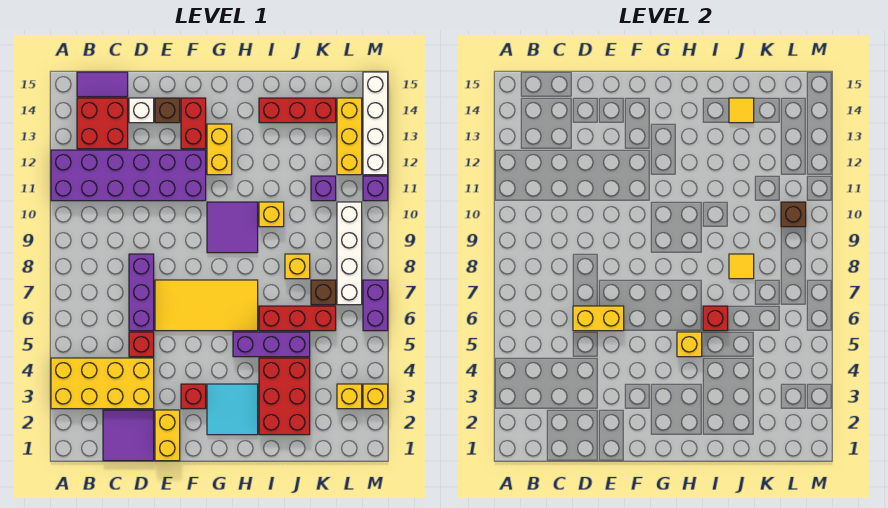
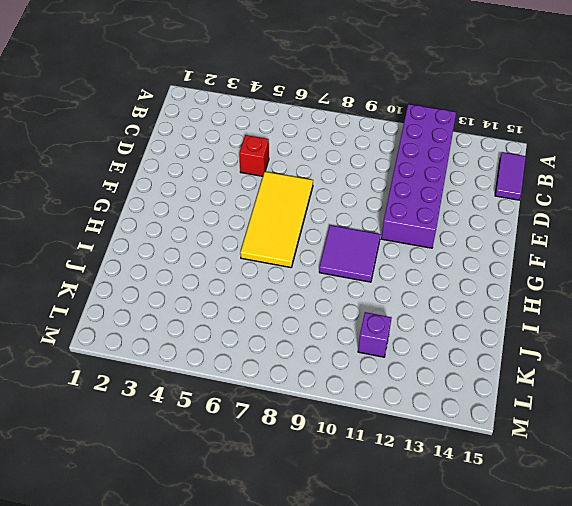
none -> yellow brick A3:D4 level 1
none -> red brick B13:C14 level 1
none -> purple tile C1:D2 level 1
none -> purple brick D6:D8 level 1

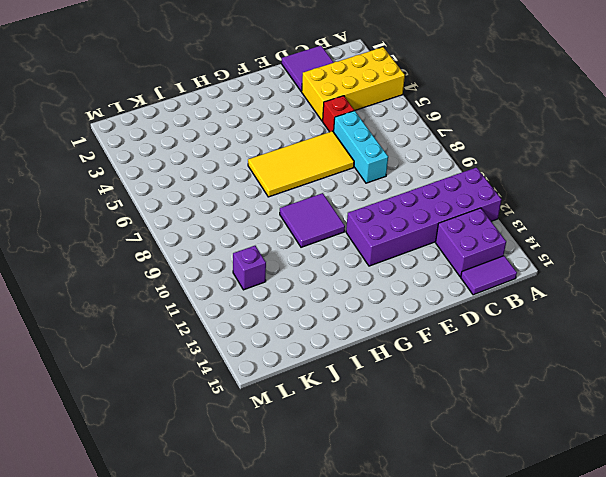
purple brick B13:C14 level 1 -> red brick B13:C14 level 1
cyan brick D6:D8 level 1 -> purple brick D6:D8 level 1
none -> white brick D14 level 1
none -> yellow brick E1:E2 level 1
none -> brown brick E14 level 1
none -> red brick F3 level 1

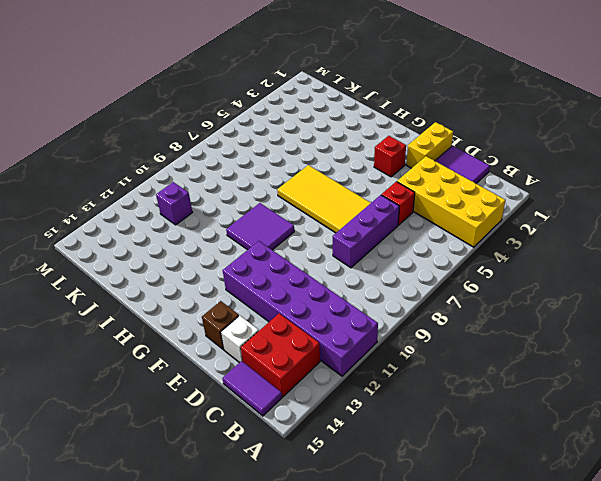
none -> red brick F13:F14 level 1
none -> cyan tile G2:H3 level 1
none -> yellow brick G12:G13 level 1
none -> purple brick H5:J5 level 1

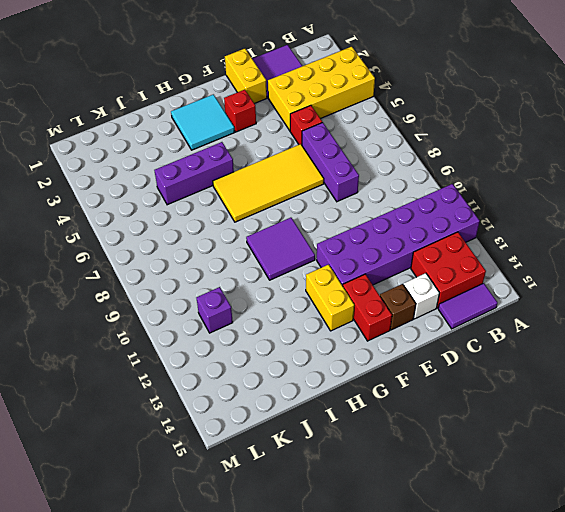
none -> red brick I2:J4 level 1
none -> red brick I6:K6 level 1
none -> yellow brick I10 level 1
none -> red brick I14:K14 level 1

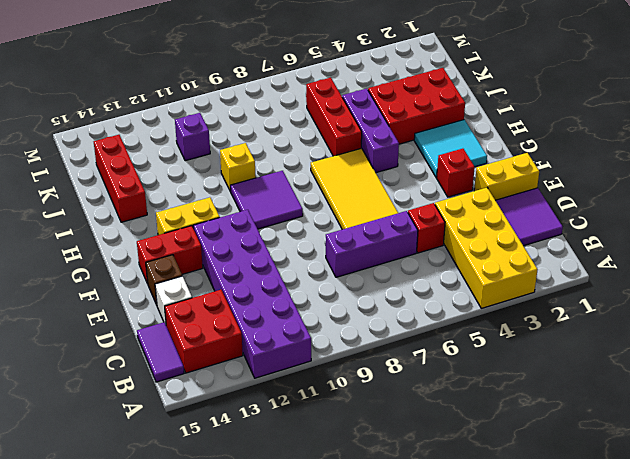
none -> yellow brick J8 level 1
none -> brown brick K7 level 1
none -> yellow brick L3 level 1
none -> white brick L7:L10 level 1

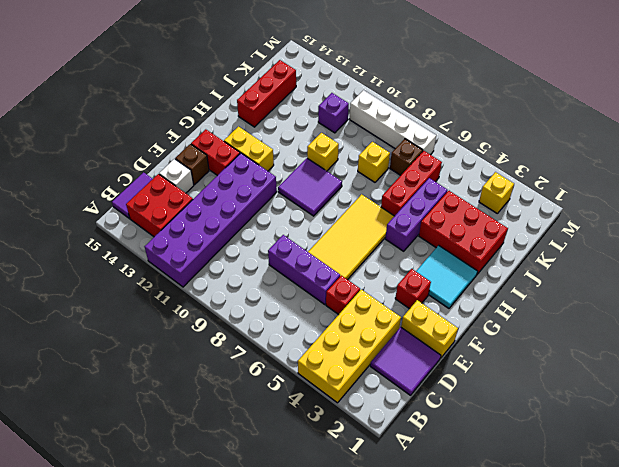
none -> yellow brick L12:L14 level 1
none -> yellow brick M3 level 1
none -> purple brick M6:M7 level 1
none -> purple brick M11 level 1

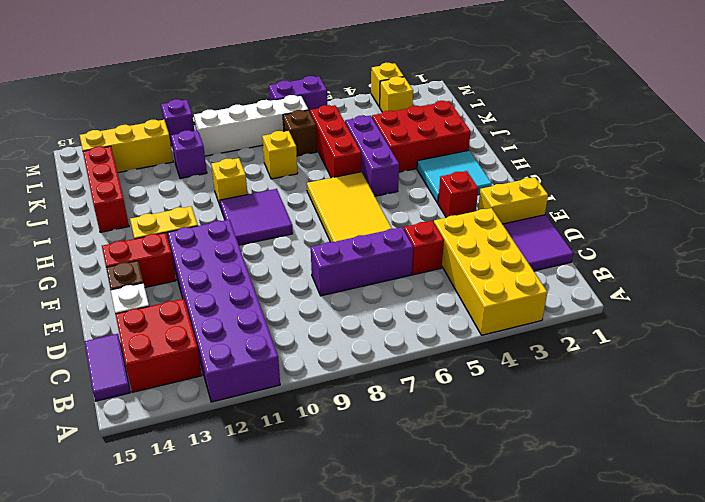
none -> white brick M12:M15 level 1
none -> yellow brick D6:E6 level 2
none -> yellow brick H5 level 2
none -> red brick I6 level 2

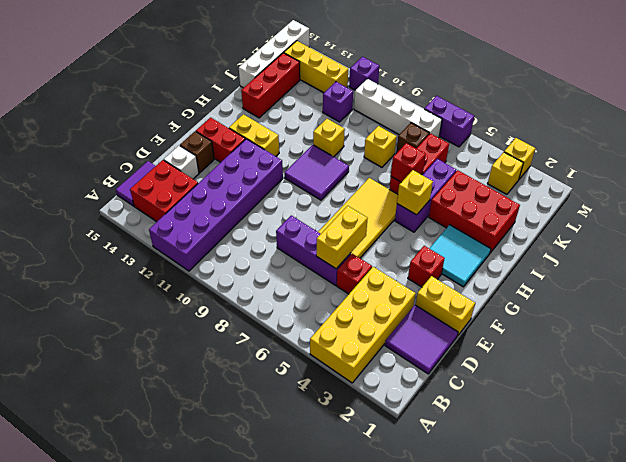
white brick J15:M15 level 1 -> white brick M12:M15 level 1
none -> yellow tile J8 level 2
none -> yellow tile J14 level 2
none -> brown brick L10 level 2

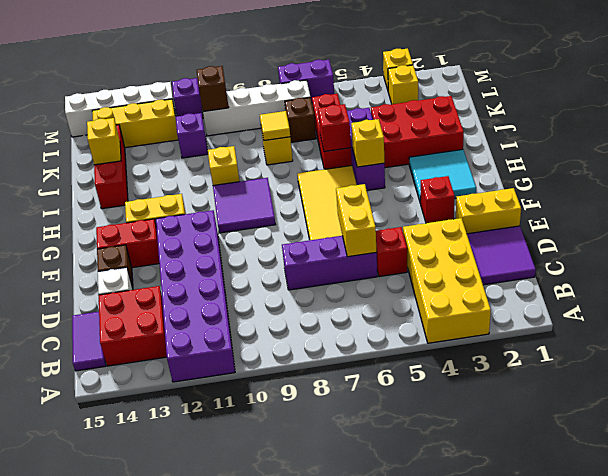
yellow brick J14 level 2 -> yellow tile J14 level 2

